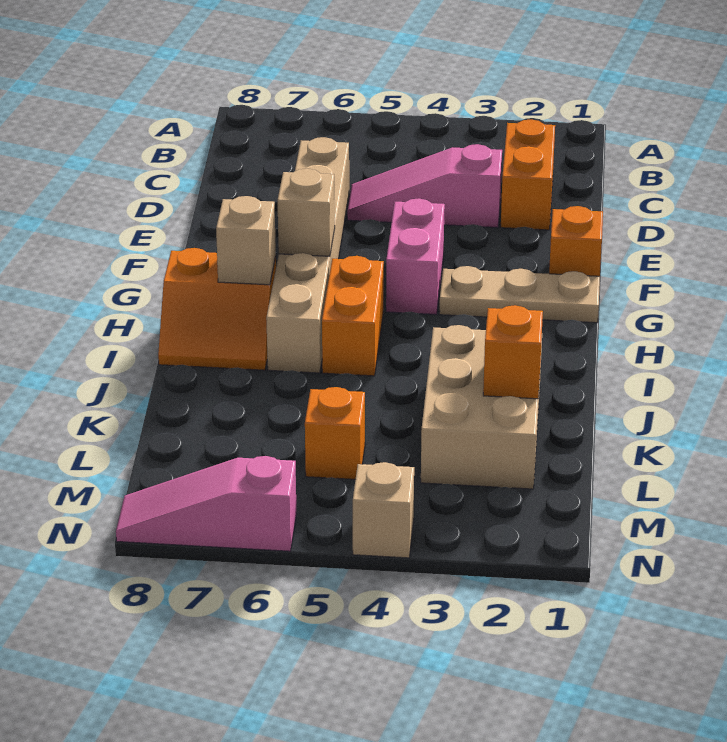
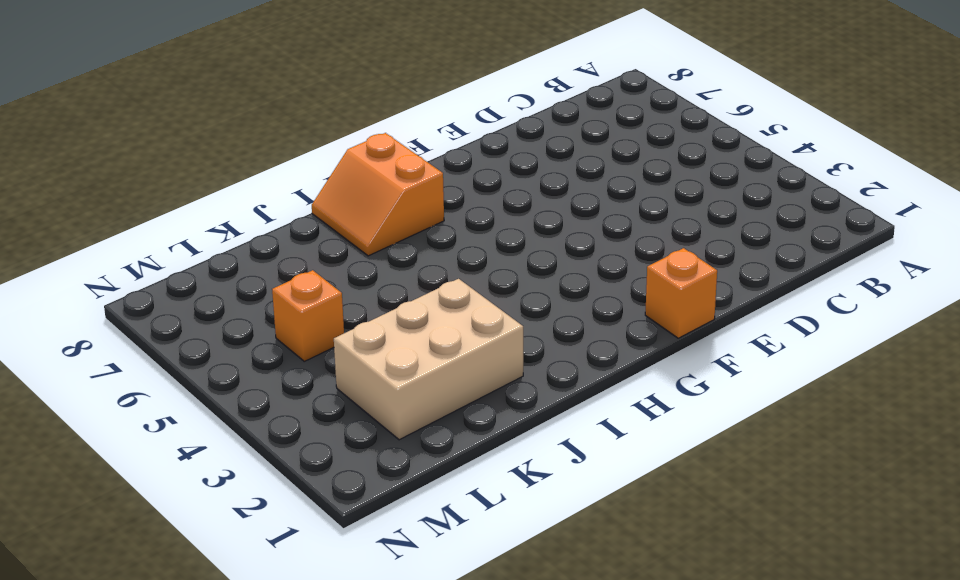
none -> orange brick C2:D2 level 1
none -> pink slope D3:D5 level 1 top 3
none -> tan brick D6:I6 level 1

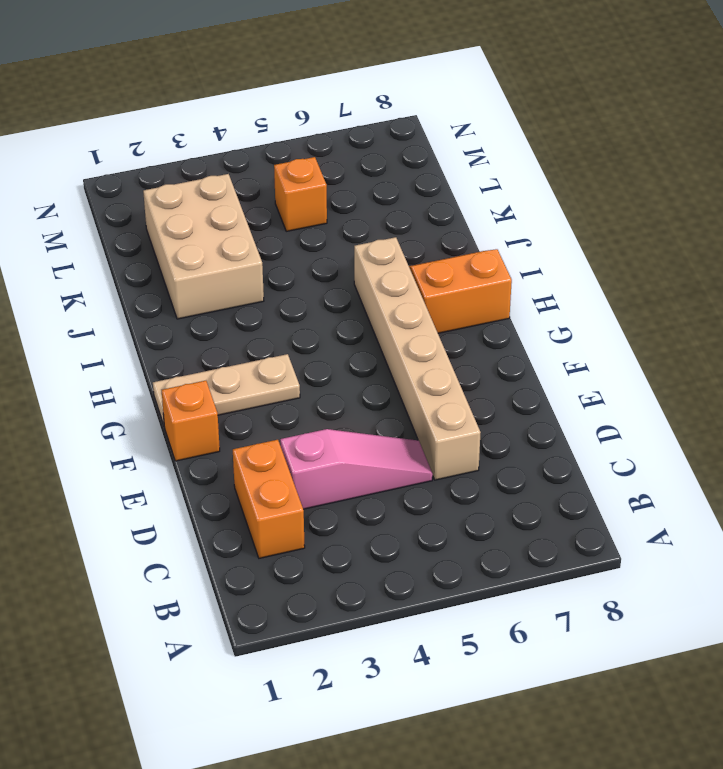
none -> pink brick F4:G4 level 1
none -> orange brick H5:I5 level 1
none -> tan brick N4 level 1

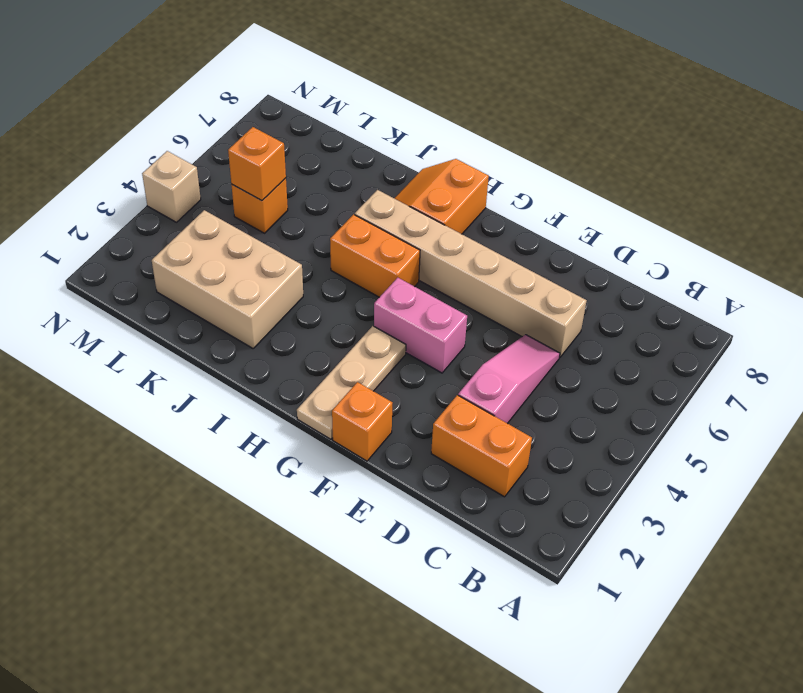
orange brick L5 level 2 -> orange brick K2 level 2
none -> pink slope N6:N8 level 1 top 6
none -> tan brick G6 level 2
none -> tan brick H7 level 2

